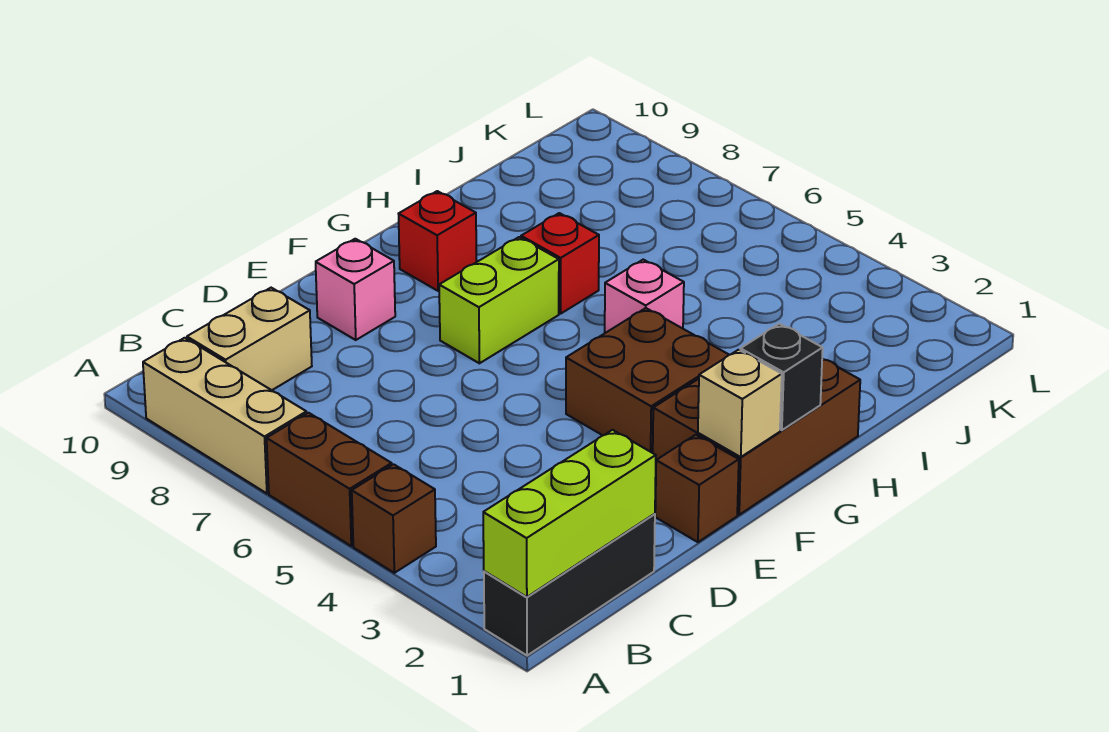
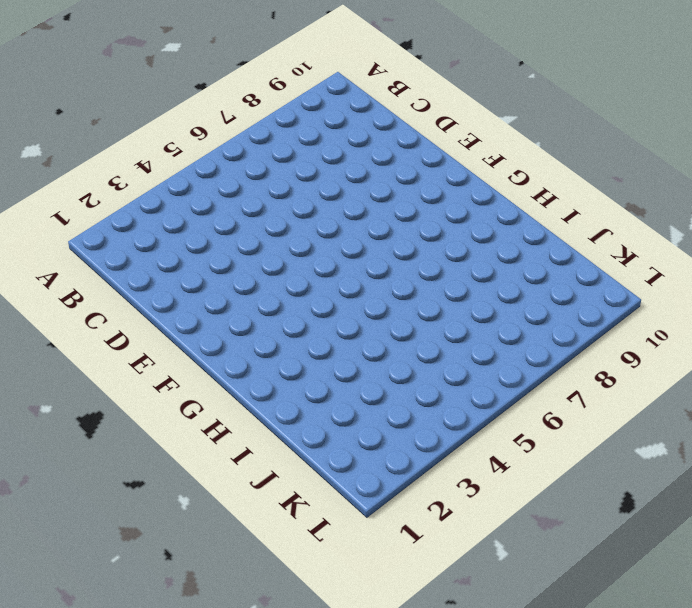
none -> black brick A1:C1 level 1
none -> brown brick A4 level 1
none -> brown brick A5:A6 level 1

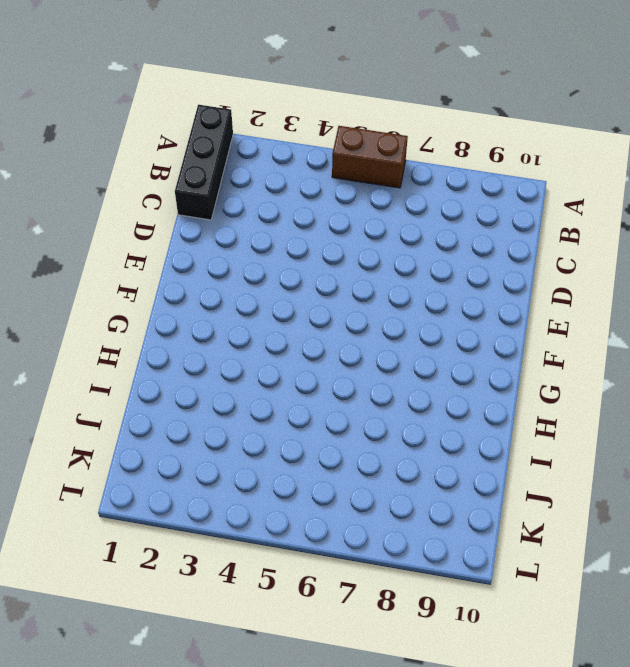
none -> brown brick A4 level 1
none -> tan brick A7:A9 level 1
none -> tan brick B9:C9 level 1

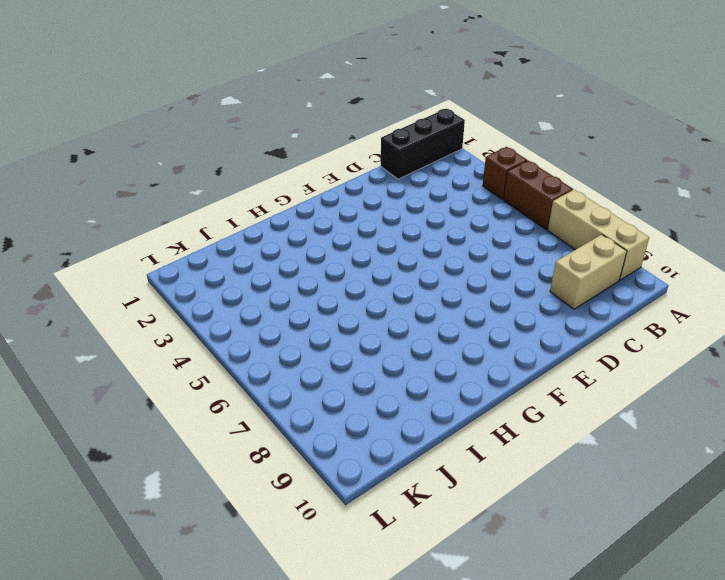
none -> brown brick E1 level 1
none -> pink brick E9 level 1
none -> brown brick F1:H2 level 1

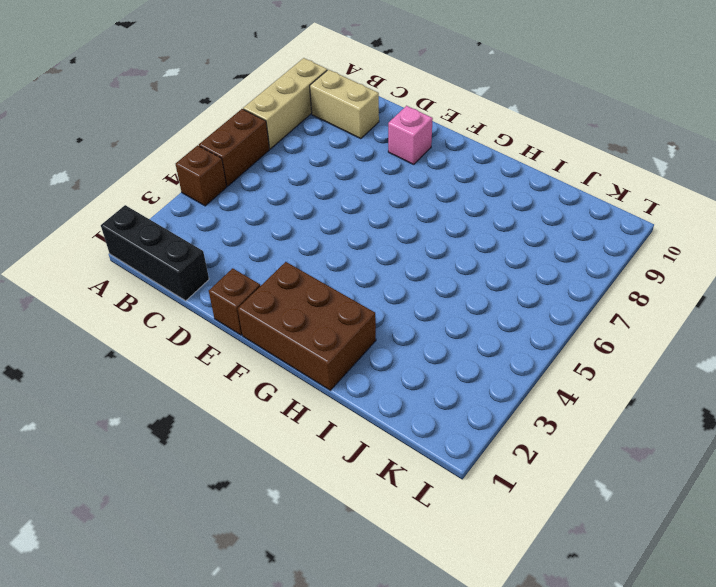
none -> brown brick F3:G4 level 1
none -> lime brick F7:G7 level 1
none -> red brick G9 level 1

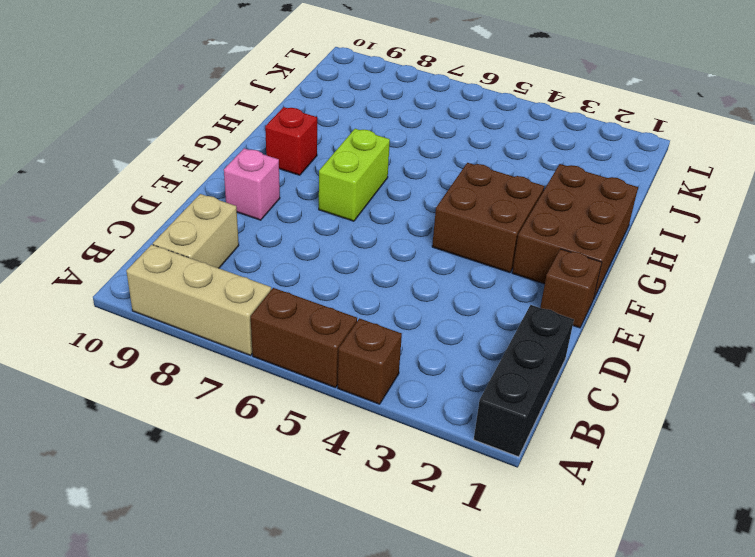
none -> pink brick H5 level 1
none -> red brick H7 level 1
none -> lime brick A1:C1 level 2

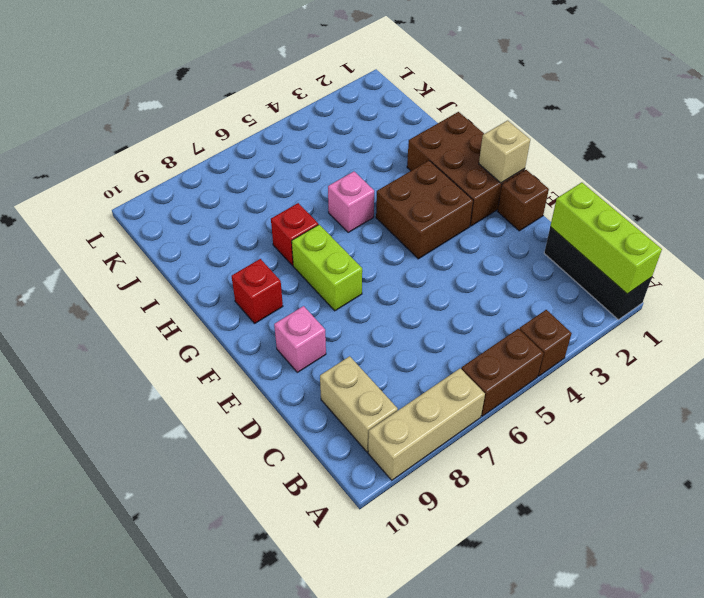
none -> black brick G1 level 2

